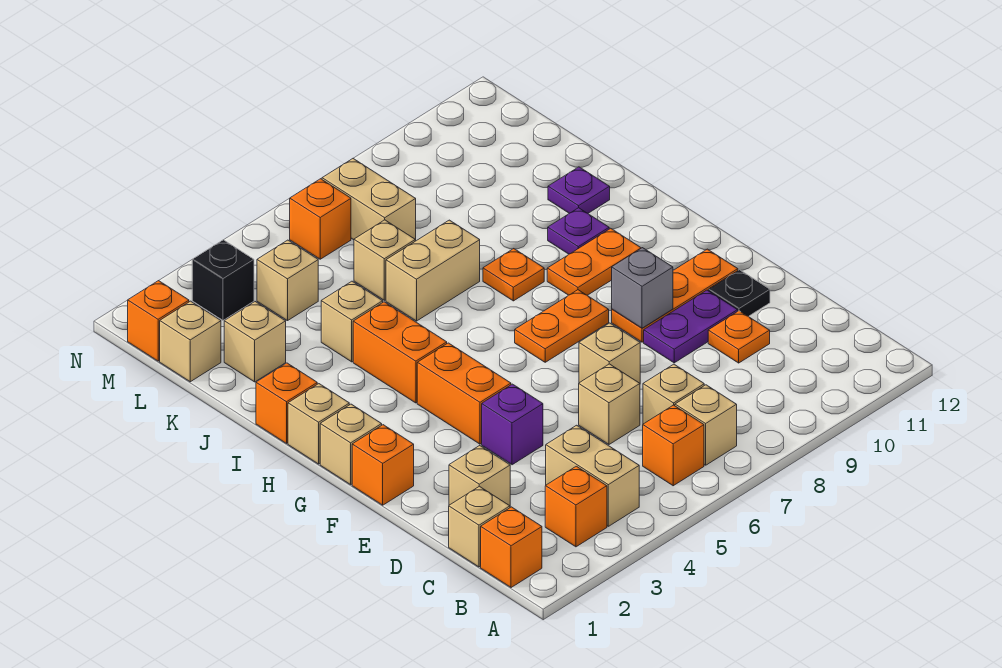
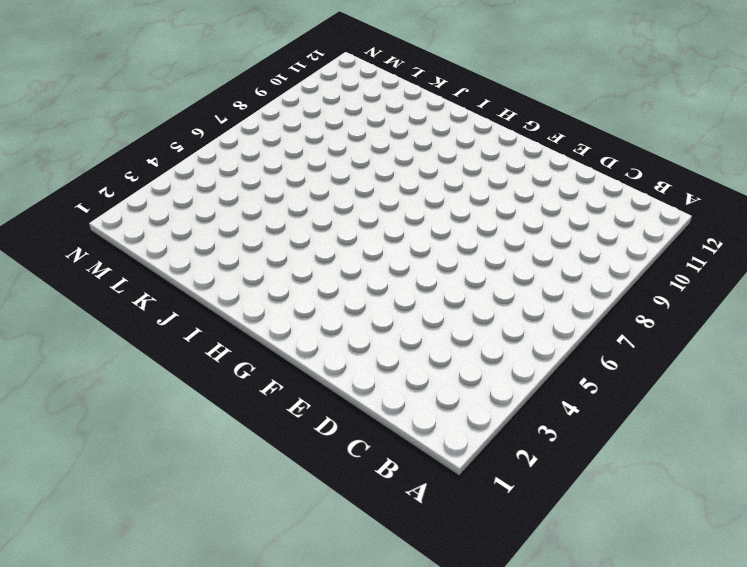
none -> orange brick B1 level 1
none -> orange brick B3 level 1
none -> tan brick B4:C4 level 1
none -> orange brick B6 level 1

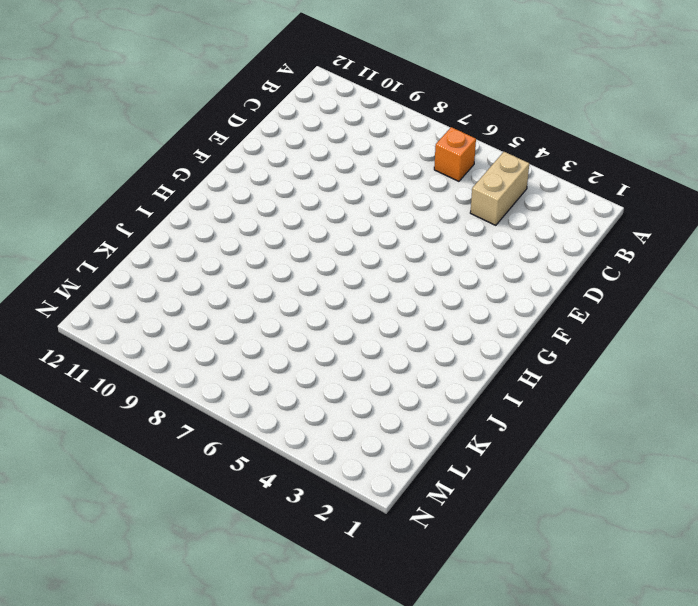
none -> orange brick B1 level 1
none -> orange brick B3 level 1
none -> tan brick B7 level 1
none -> tan brick C1 level 1

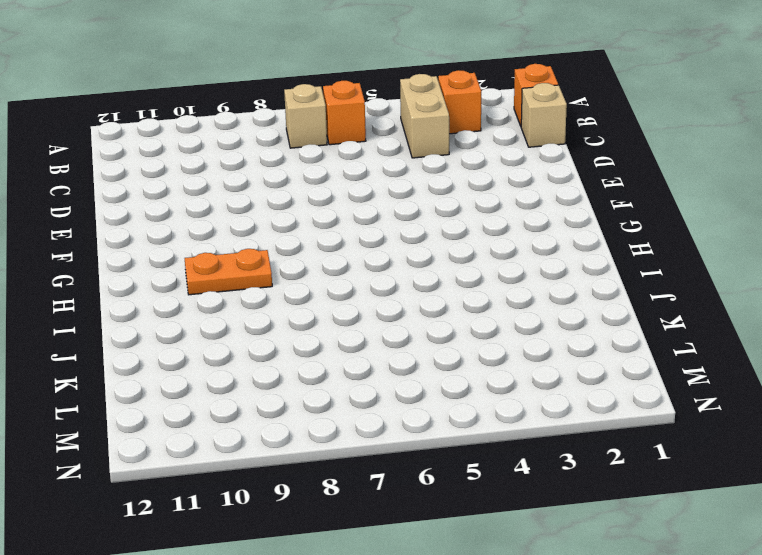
none -> tan brick C7 level 1
none -> tan brick D2 level 1
none -> tan brick D6 level 1
none -> orange plate D10 level 1

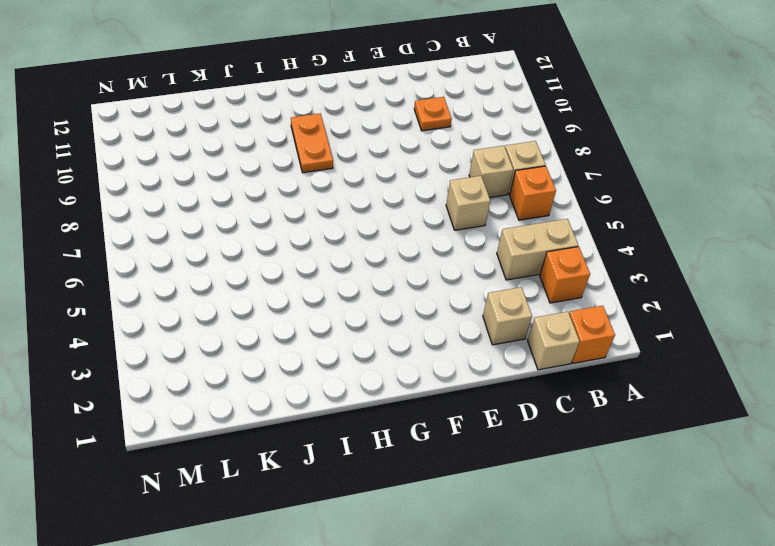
none -> purple brick E4 level 1
none -> tan brick E7 level 1
none -> purple plate E9:E10 level 1
none -> black plate E11 level 1

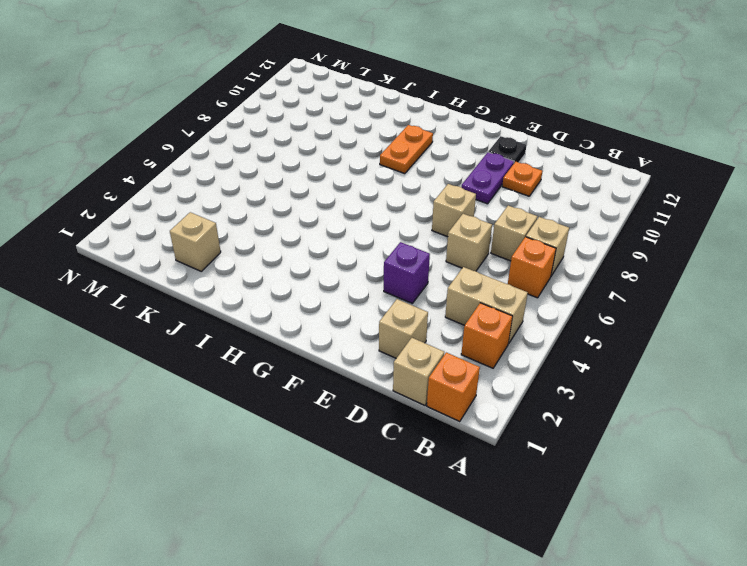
none -> orange brick F1 level 1
none -> orange brick F4:G4 level 1
none -> orange plate F9:F11 level 1
none -> tan brick G1 level 1

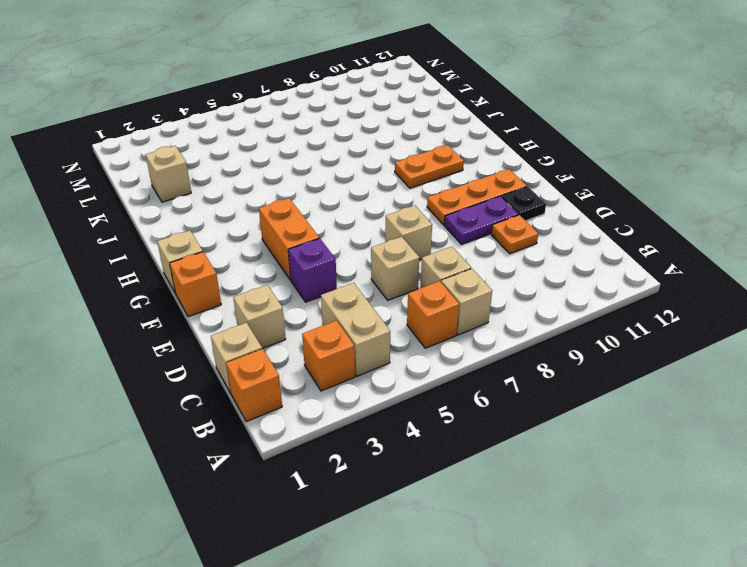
none -> orange plate G7:G8 level 1
none -> tan brick H1 level 1
none -> orange brick H4:I4 level 1
none -> orange brick I1 level 1

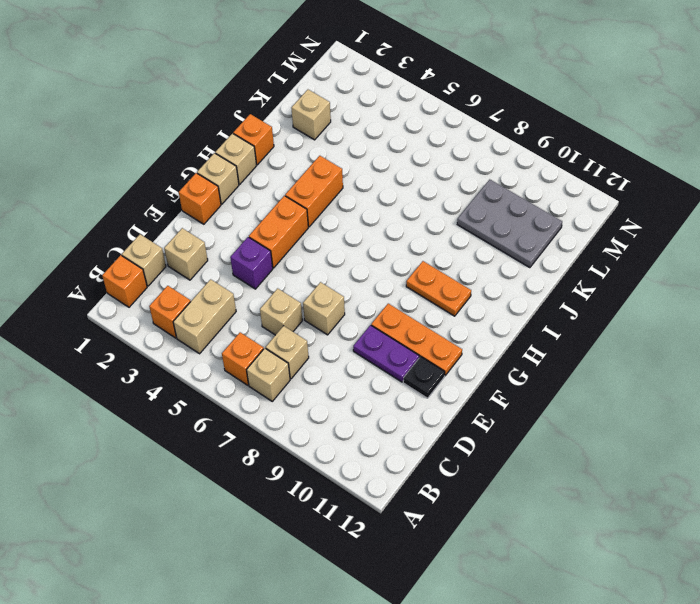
grey plate K9:L11 level 1 -> none
none -> orange plate D10 level 1
none -> orange plate G7:G8 level 1
none -> orange plate I8 level 1
none -> purple plate I10 level 1

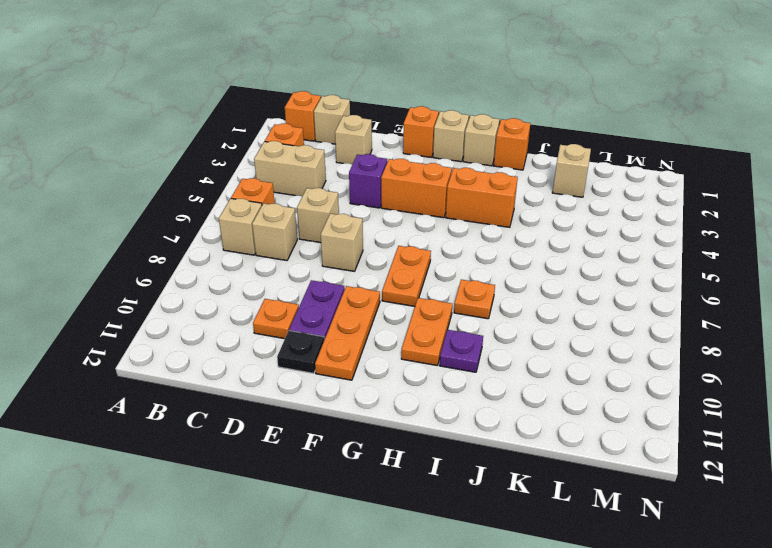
none -> tan brick J4 level 1
none -> tan brick J6:J7 level 1
none -> purple plate J11 level 1
none -> tan brick K6 level 1

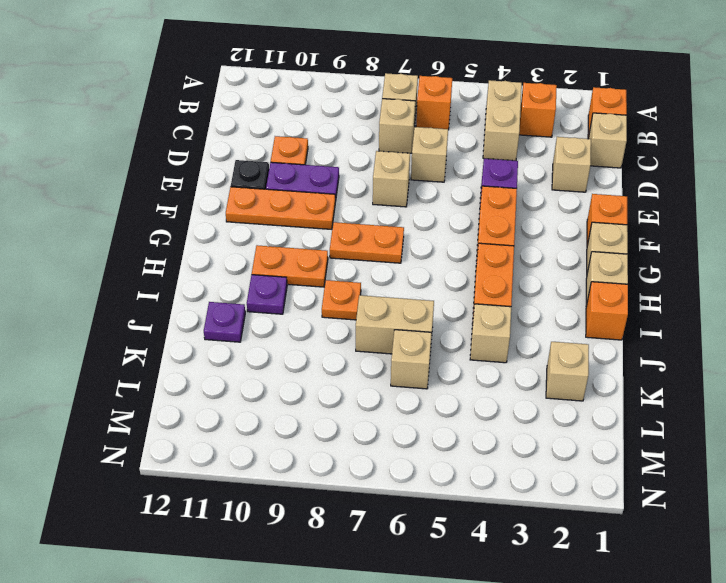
none -> tan brick L1 level 1
none -> tan brick L4 level 1
none -> tan brick L7:M7 level 1
none -> orange brick M1 level 1

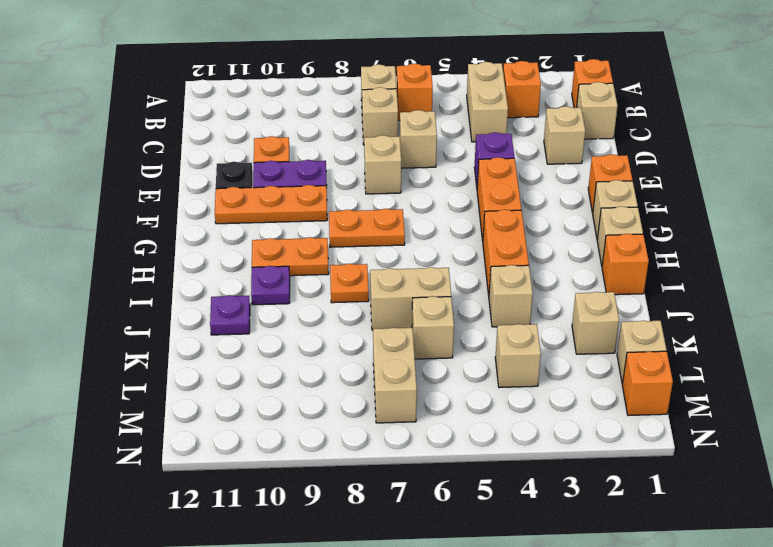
none -> black brick M3 level 1
none -> orange brick M6 level 1
none -> grey brick F9 level 2

